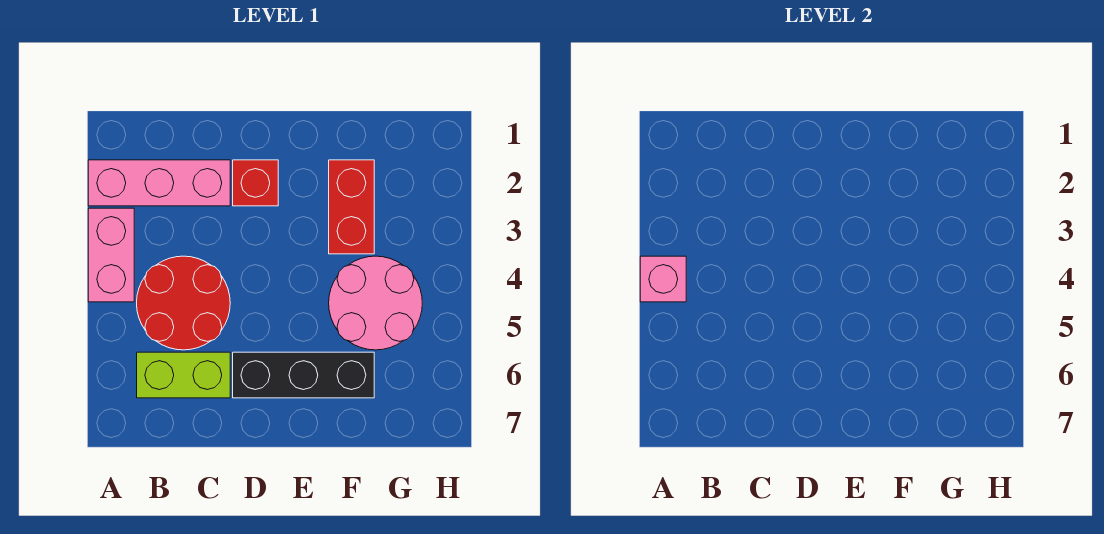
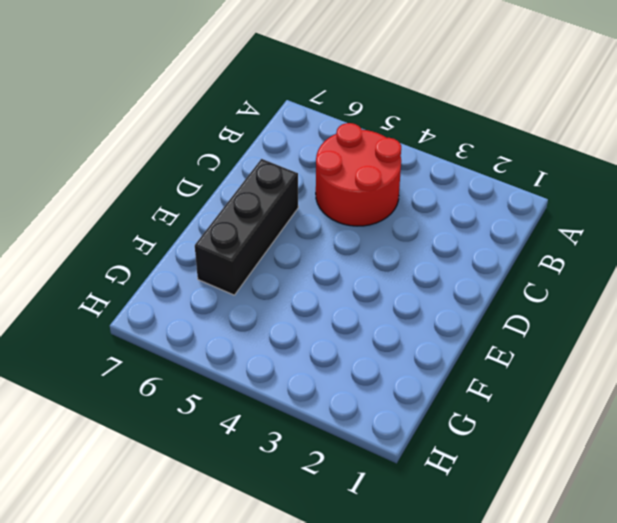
none -> pink brick A2:C2 level 1
none -> pink brick A3:A4 level 1

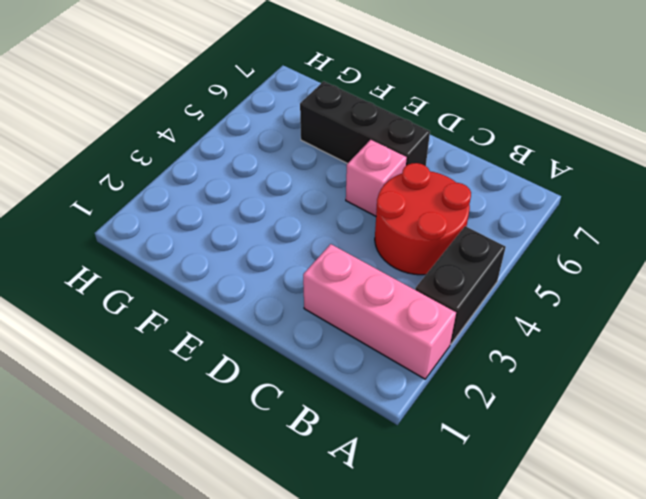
black brick A3:A4 level 1 -> pink brick A3:A4 level 1
pink brick D5 level 1 -> pink brick A4 level 2
none -> lime brick B6:C6 level 1
none -> red brick D2 level 1

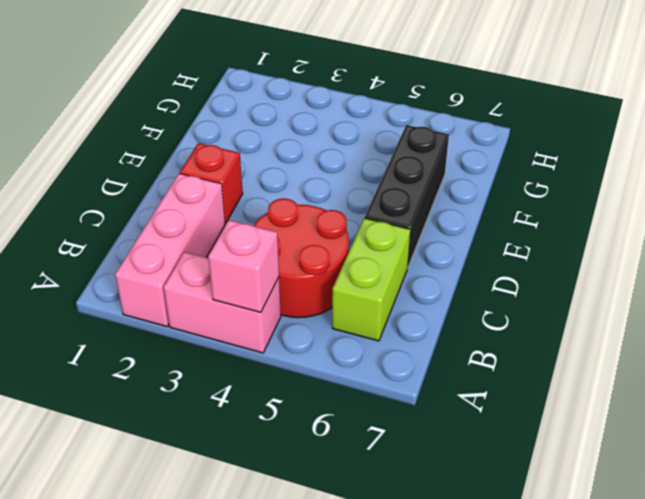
none -> red brick F2:F3 level 1
none -> pink round brick F4:G5 level 1

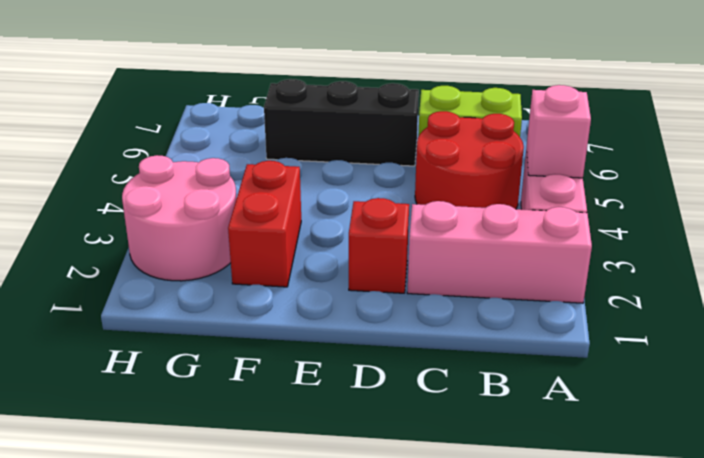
pink round brick G2:H3 level 1 -> pink round brick F4:G5 level 1

